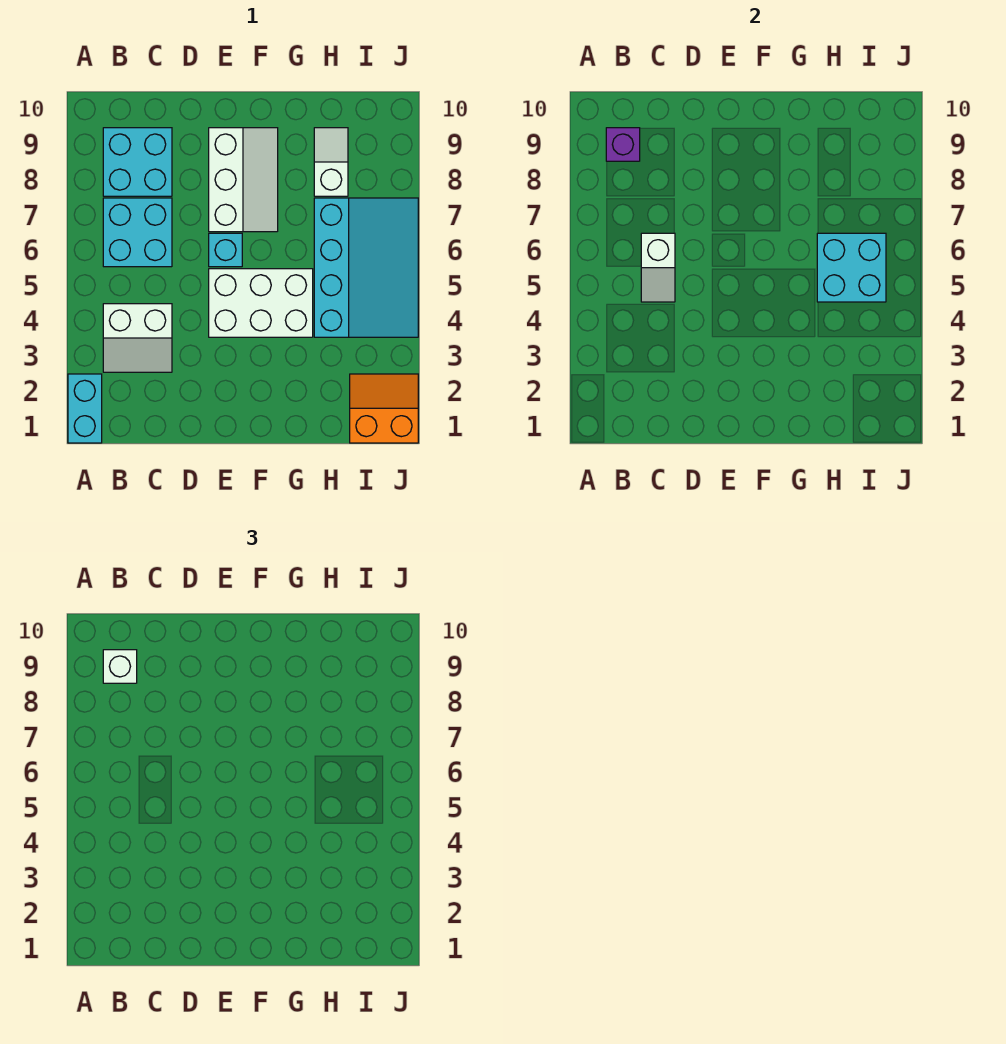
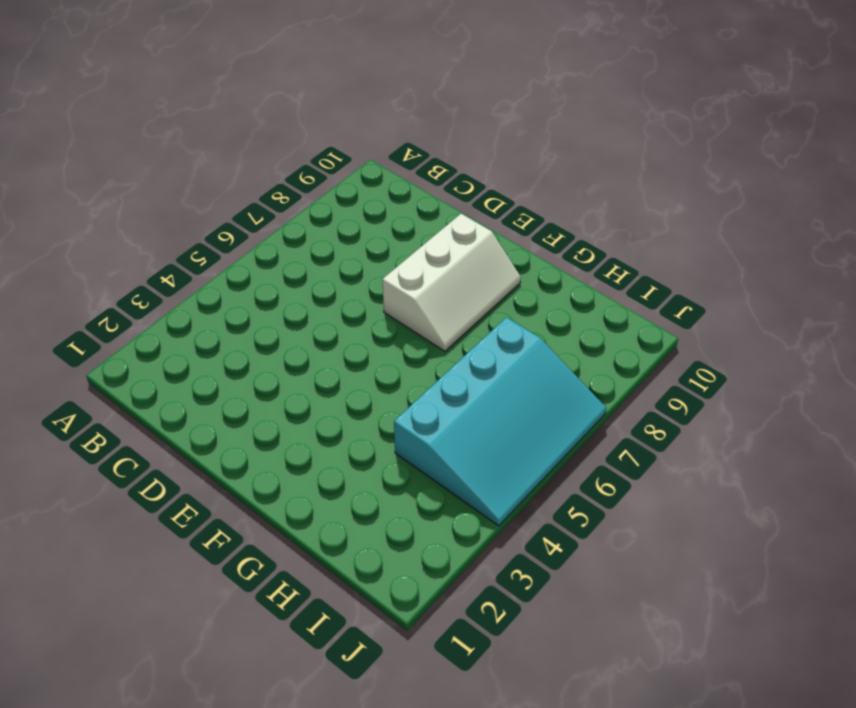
none -> cyan brick A1:A2 level 1
none -> white slope B3:C4 level 1 top 4
none -> cyan brick B6:C7 level 1

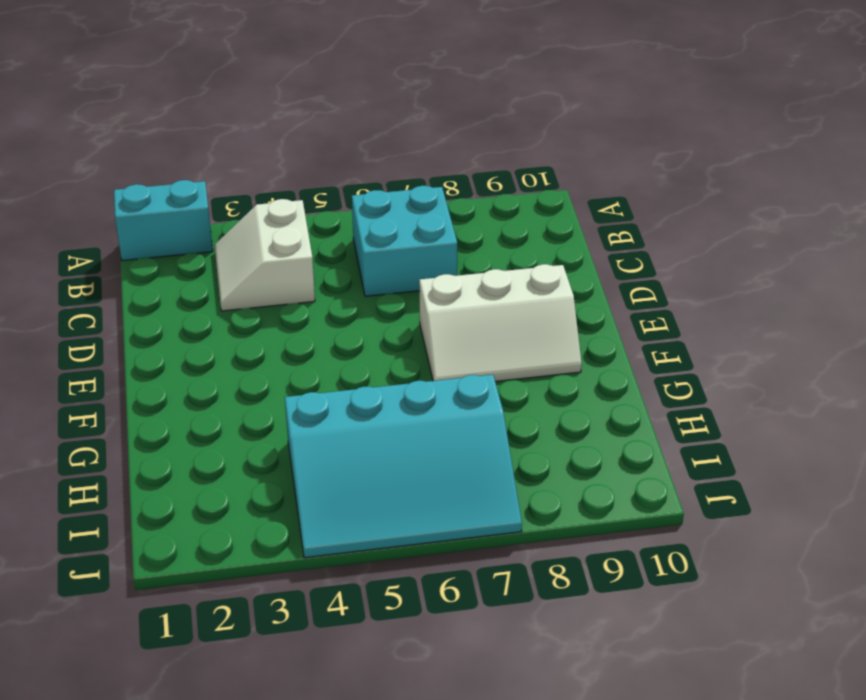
none -> cyan brick B8:C9 level 1
none -> white brick E4:G5 level 1
none -> cyan brick E6 level 1

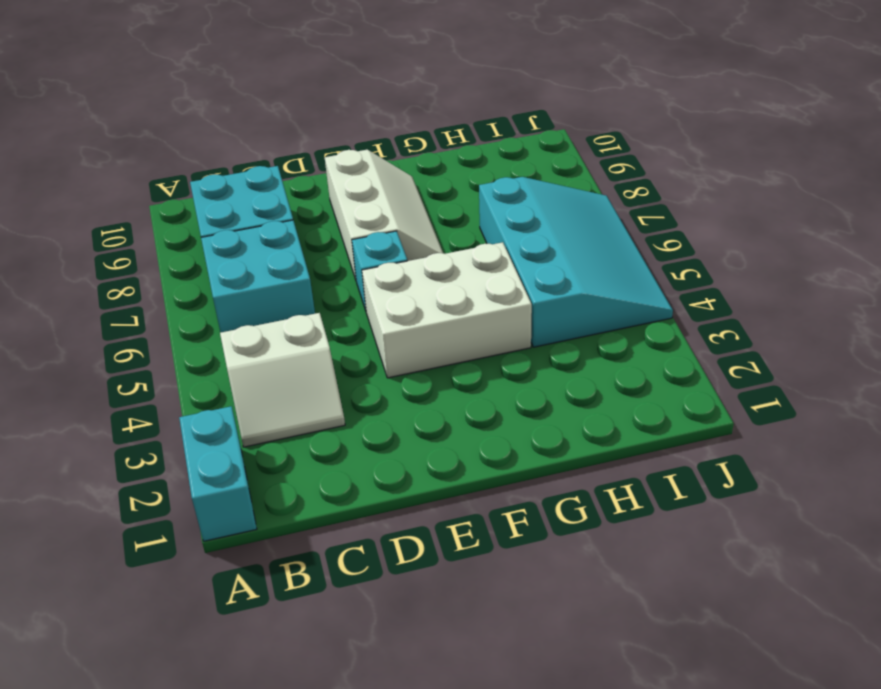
none -> white slope H8:H9 level 1 top 8
none -> orange slope I1:J2 level 1 top 1
none -> purple brick B9 level 2

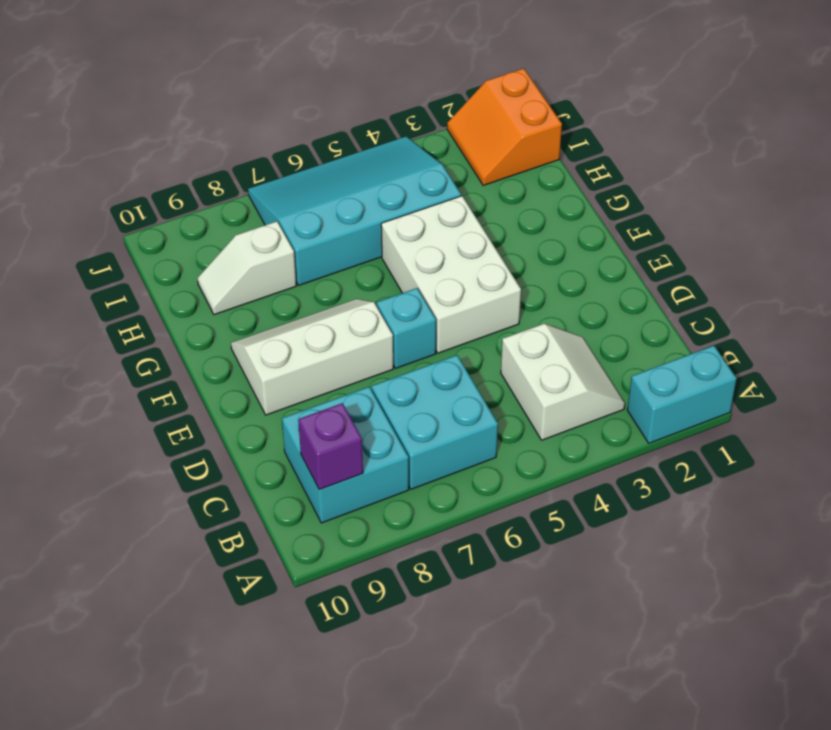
none -> white slope C5:C6 level 2 top 6
none -> cyan brick H5:I6 level 2
none -> white brick B9 level 3

